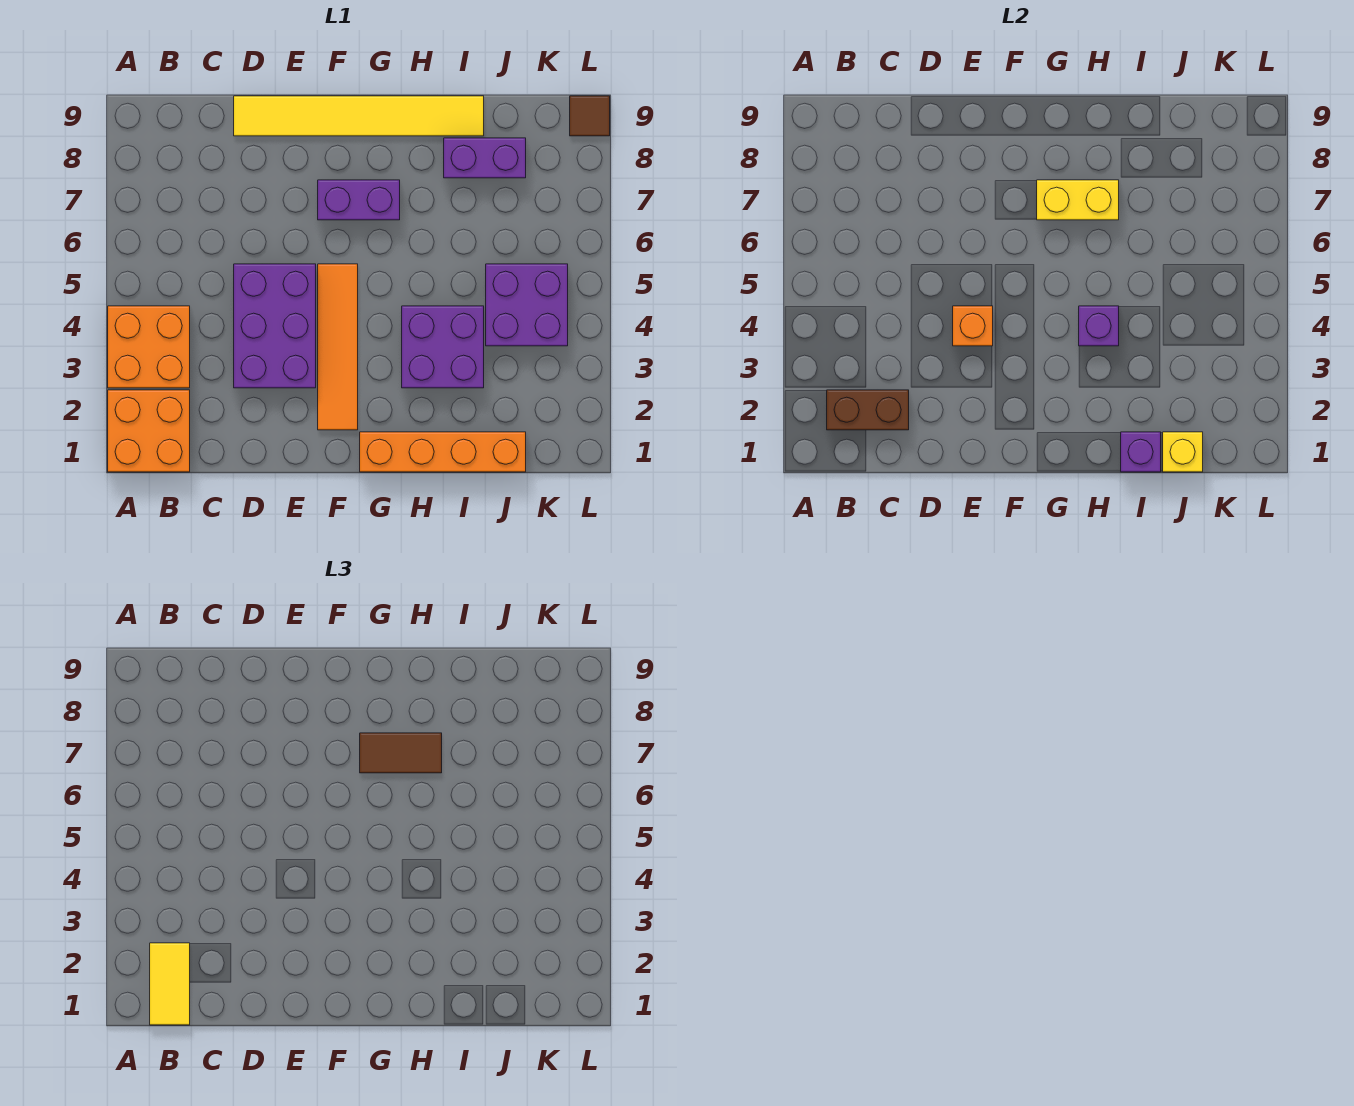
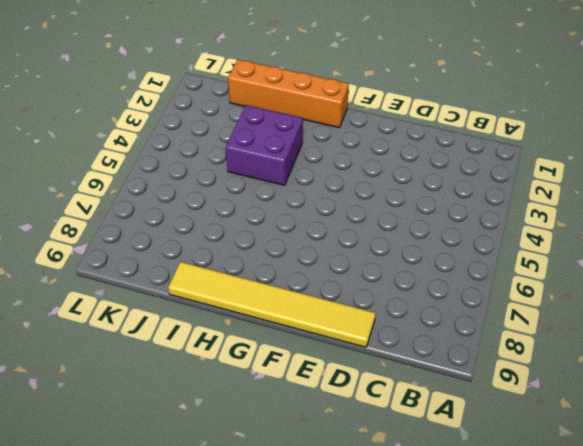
none -> orange brick A1:B2 level 1
none -> orange brick A3:B4 level 1
none -> purple brick D3:E5 level 1

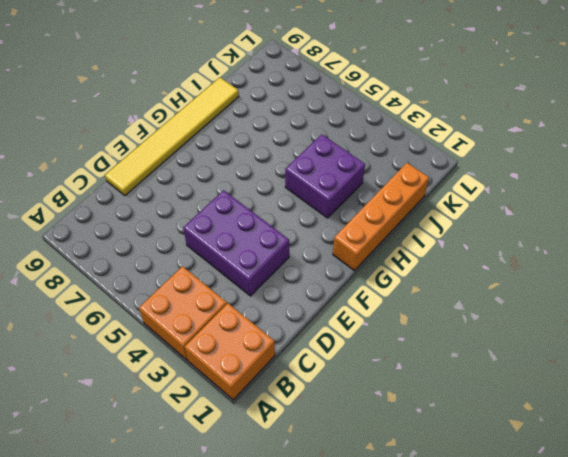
none -> orange tile F2:F5 level 1
none -> purple brick F7:G7 level 1
none -> purple brick I8:J8 level 1

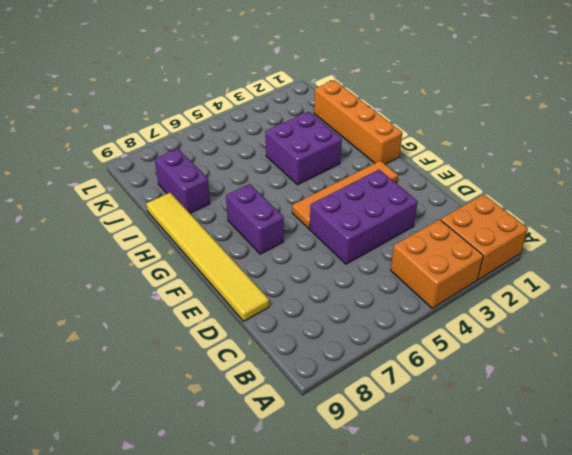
none -> purple brick J4:K5 level 1
none -> brown tile L9 level 1
none -> brown brick B2:C2 level 2

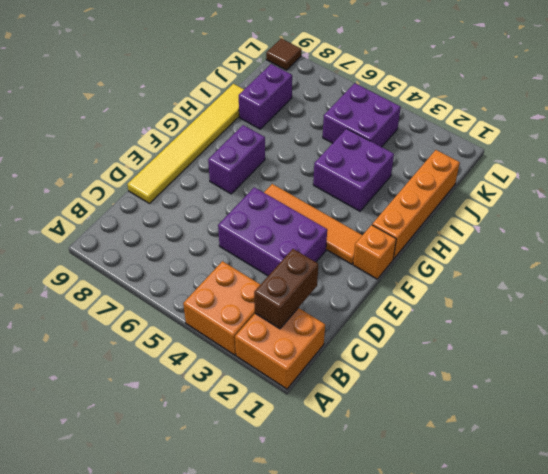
orange brick F1 level 1 -> orange brick E4 level 2
none -> yellow brick G7:H7 level 2
none -> purple brick H4 level 2
none -> purple brick I1 level 2

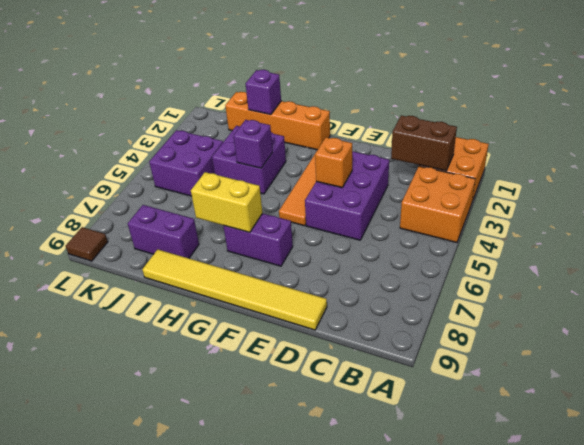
none -> yellow brick J1 level 2
none -> yellow tile B1:B2 level 3
none -> brown tile G7:H7 level 3

